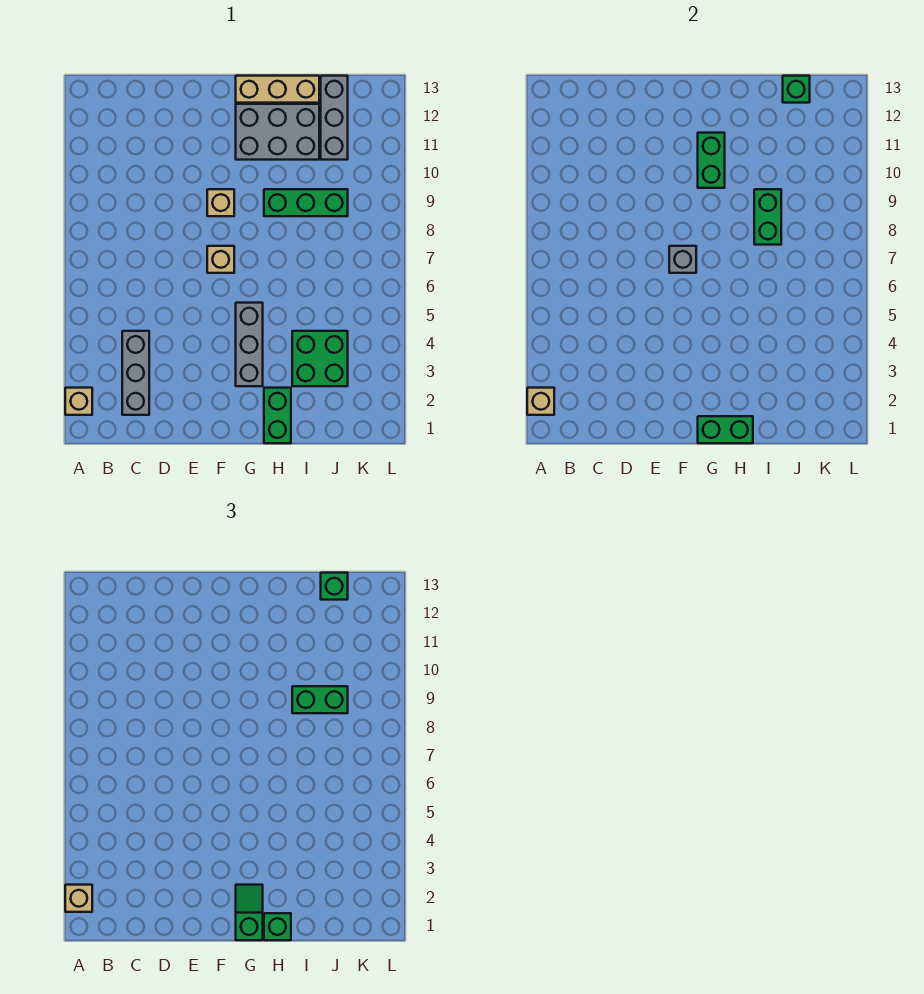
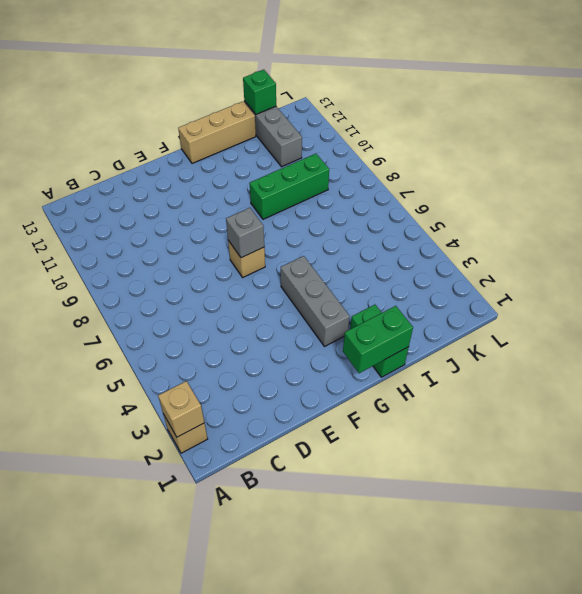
none -> grey brick C2:C4 level 1
none -> tan brick F9 level 1
none -> grey brick G11:I12 level 1

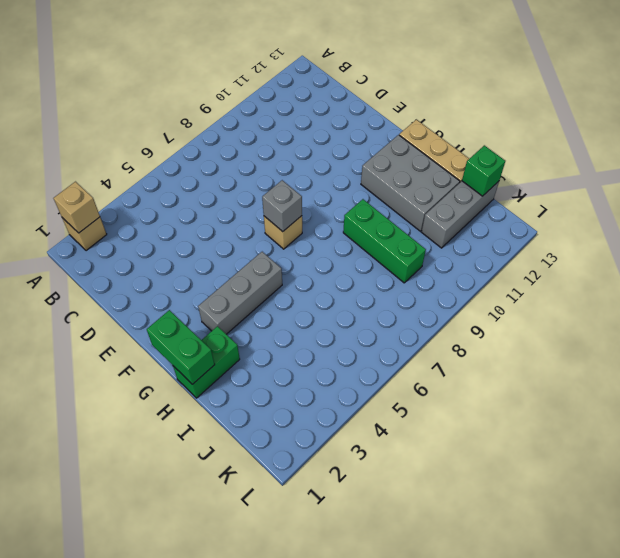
none -> grey brick C2:C4 level 1
none -> tan brick F9 level 1
none -> green brick I3:J4 level 1

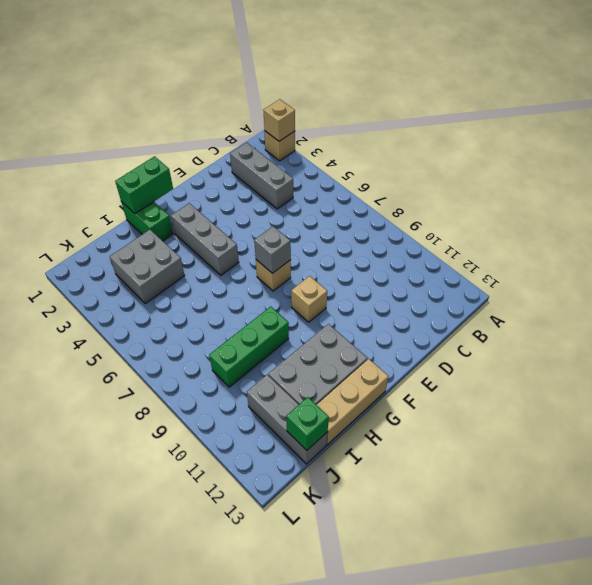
grey brick I3:J4 level 1 -> green brick I3:J4 level 1
none -> green brick G10:G11 level 2
none -> green brick I8:I9 level 2
none -> tan brick A2 level 3

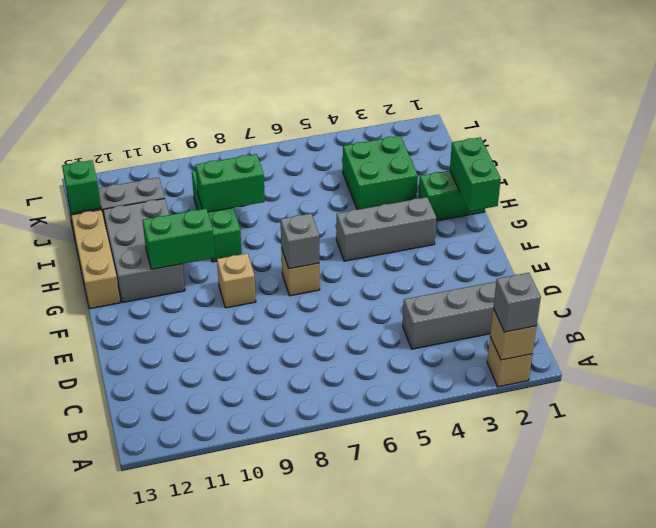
grey brick A2 level 3 -> tan brick A2 level 3
none -> green slope G1:G2 level 3 top 1
none -> green brick H1 level 3
none -> green brick I9:J9 level 3

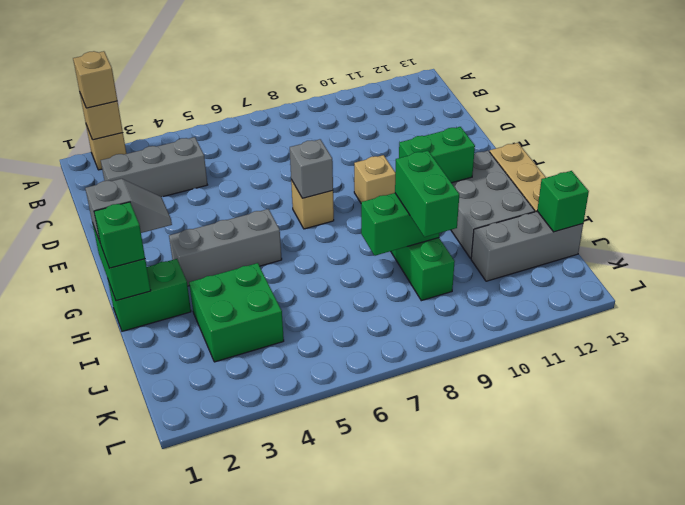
grey slope G1:G2 level 3 top 1 -> green slope G1:G2 level 3 top 1
none -> green brick J13 level 3

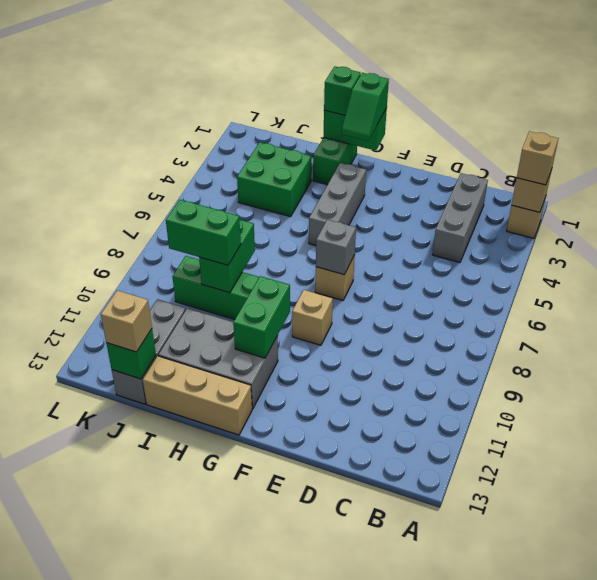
tan brick J13 level 3 -> green brick J13 level 3

